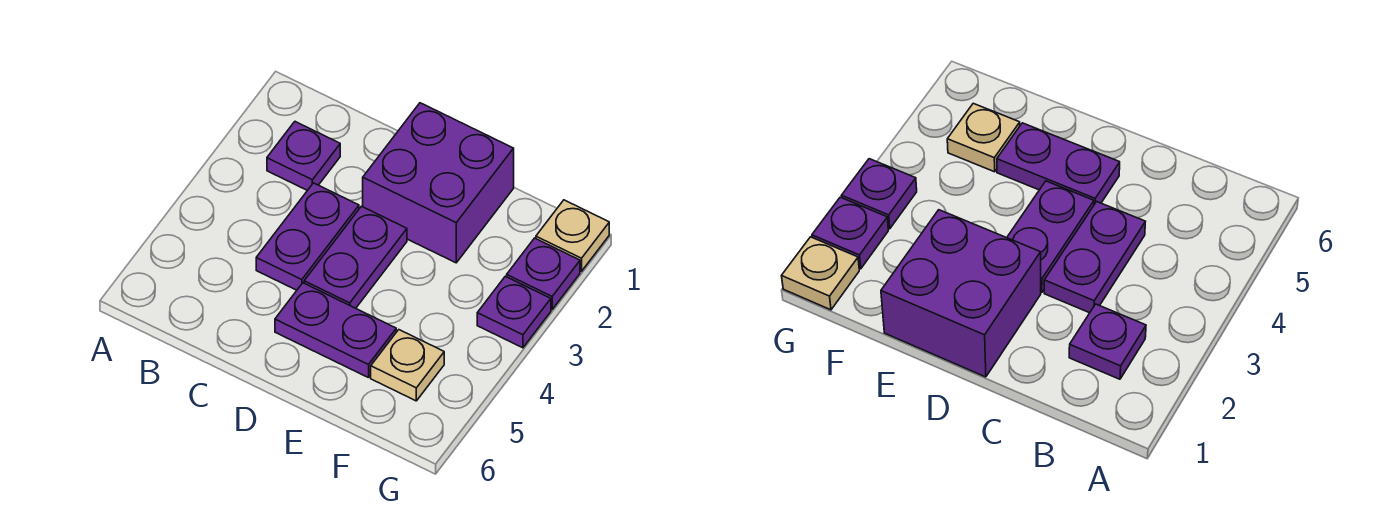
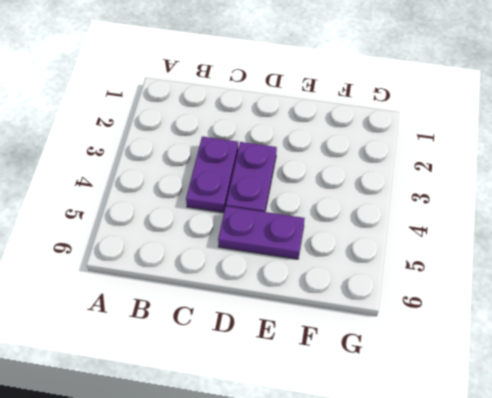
none -> purple plate B2 level 1
none -> purple brick D1:E2 level 1

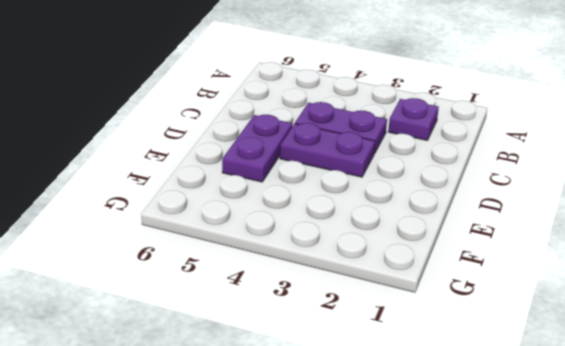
none -> purple brick D1:E2 level 1
none -> tan plate F5 level 1

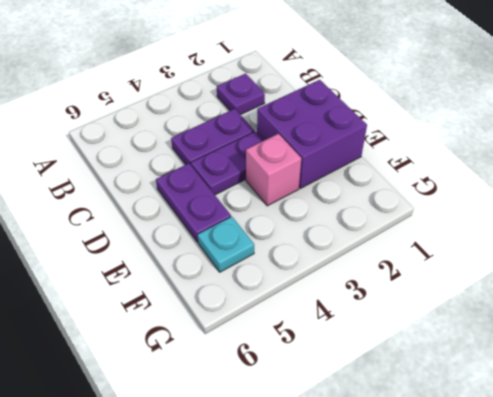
pink brick E3 level 1 -> none
cyan plate F5 level 1 -> tan plate F5 level 1
none -> tan plate G1 level 1
none -> purple plate G2 level 1

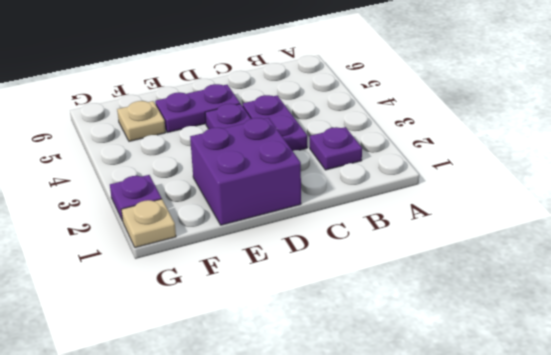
none -> purple plate G3 level 1

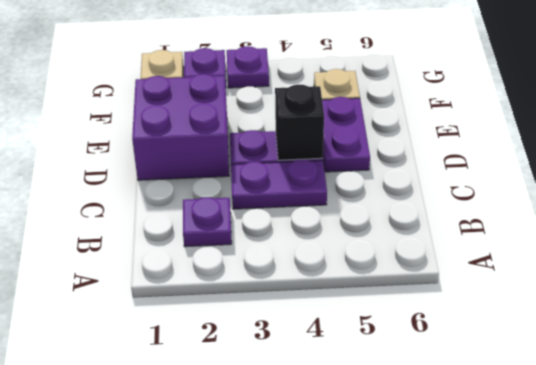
black brick D4 level 2 -> none

